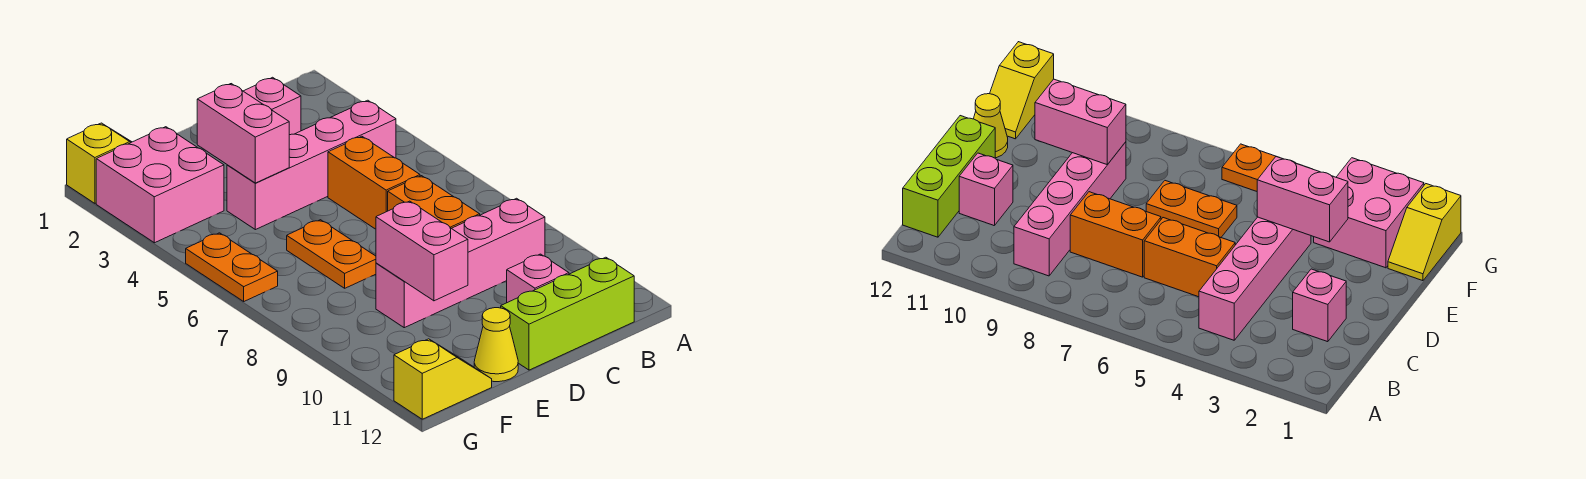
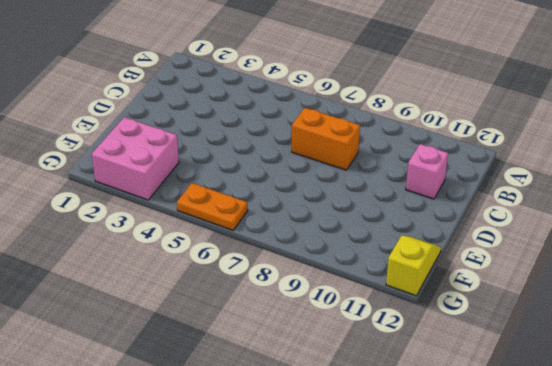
none -> pink brick B4:E4 level 1
none -> pink brick B9:E9 level 1
none -> lime brick B12:D12 level 1

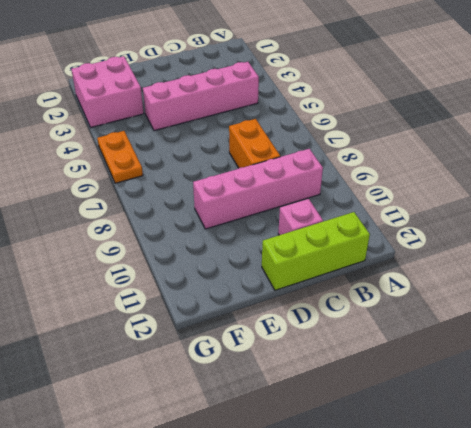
none -> pink brick C2 level 1
none -> orange brick C5:C6 level 1
none -> orange plate E6:E7 level 1

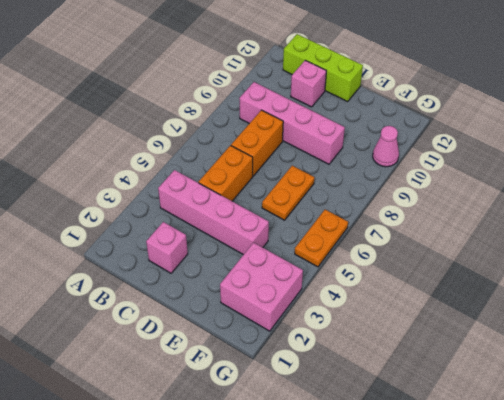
pink cone G10 level 1 -> none
none -> yellow cone E12 level 1
none -> yellow slope F1:G1 level 1 top G
none -> yellow slope F12:G12 level 1 top G

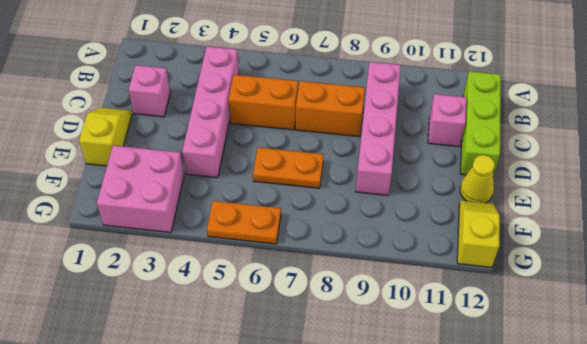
yellow slope D1:E1 level 1 top E -> yellow slope F1:G1 level 1 top G
none -> pink brick E3:E4 level 2
none -> pink brick E9:E10 level 2

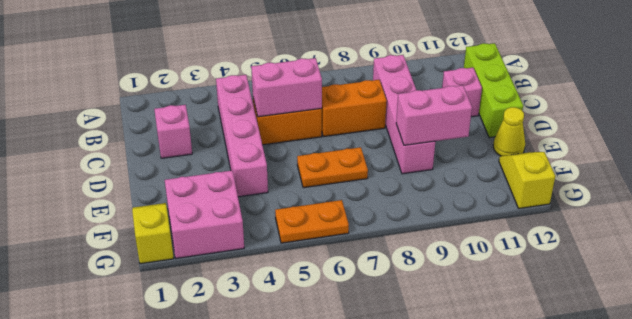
pink brick C5:C6 level 2 -> pink brick E3:E4 level 2

